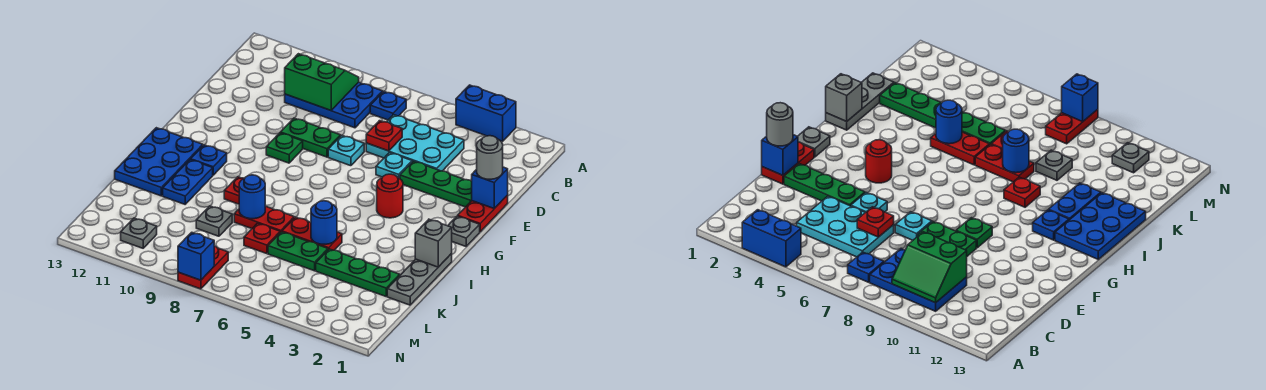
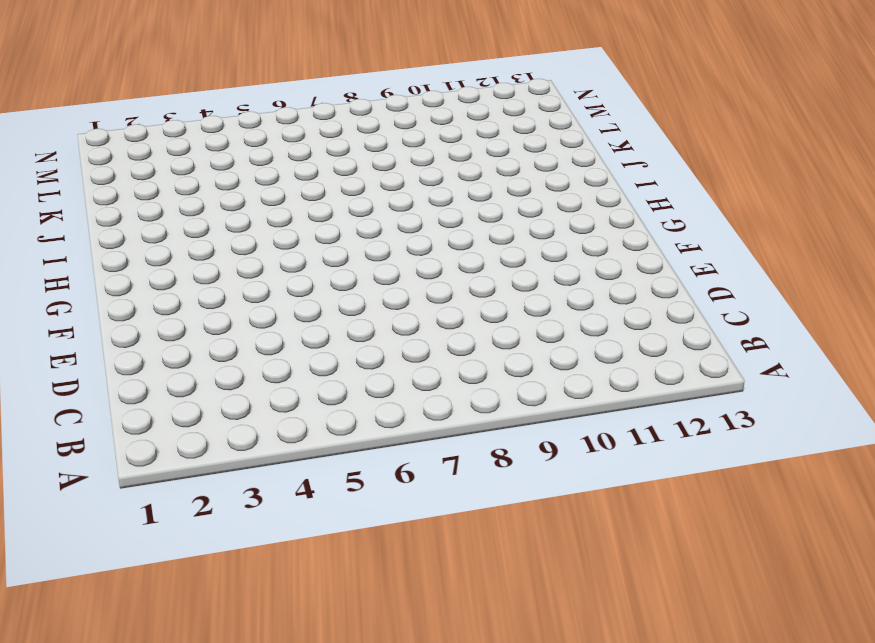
none -> blue brick A3:A4 level 1
none -> blue plate B7 level 1
none -> blue plate B8:C10 level 1
none -> cyan plate C4:D6 level 1

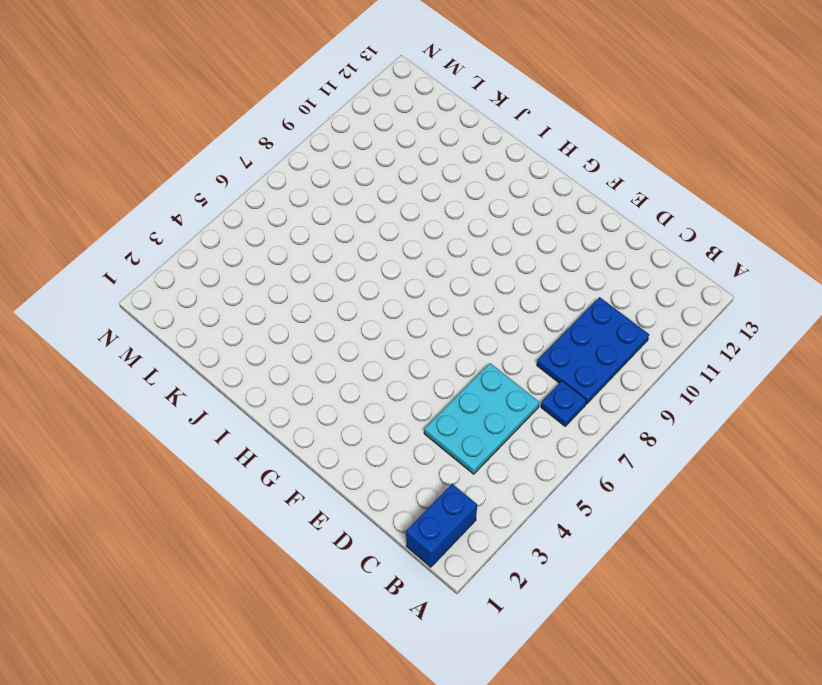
blue brick B1:B2 level 1 -> blue brick A3:A4 level 1
none -> red plate E1:F1 level 1
none -> green plate E2:E4 level 1
none -> cyan plate E5 level 1
none -> cyan plate E7 level 1

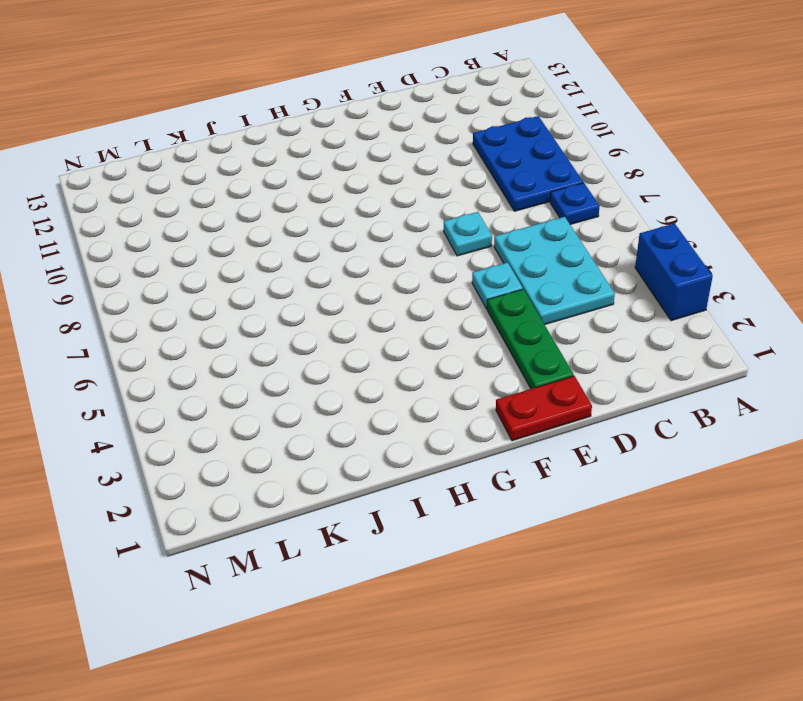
none -> green plate E8:E9 level 1
none -> green plate F9 level 1
none -> grey plate G1 level 1
none -> red round brick G4 level 1

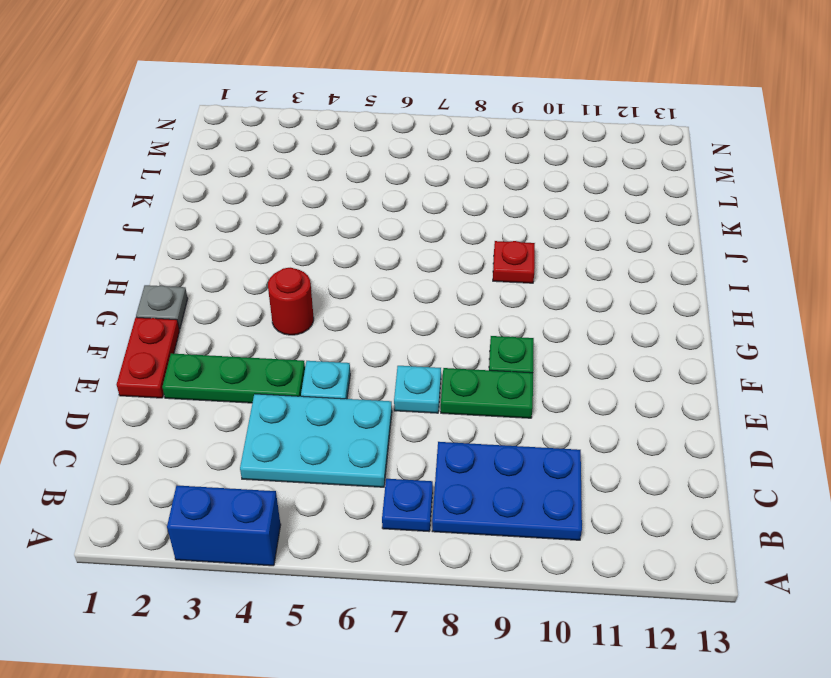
none -> blue plate H11 level 1
none -> blue plate H12:J13 level 1
none -> grey plate I1:K1 level 1
none -> blue plate I11:J11 level 1

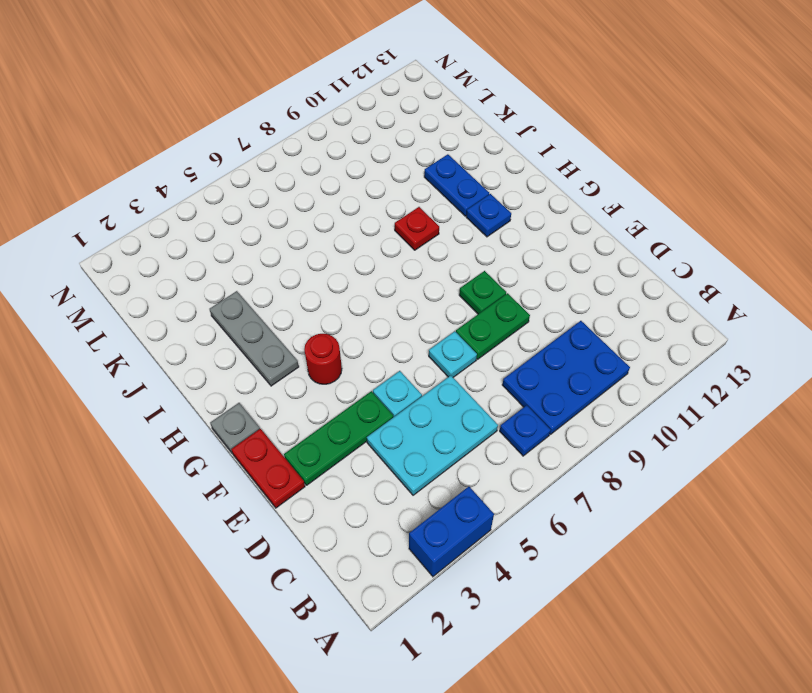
grey plate H3:J3 level 1 -> grey plate I1:K1 level 1
none -> blue plate H12:J13 level 1
none -> red plate J5:J6 level 1
none -> red plate J7:J8 level 1
none -> green plate K2:K4 level 1

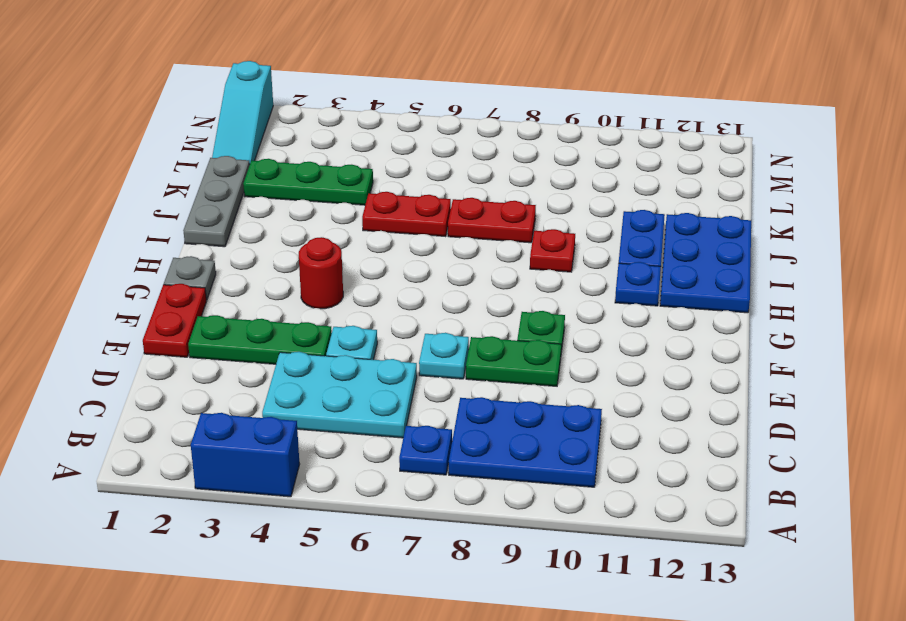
cyan slope L1:N1 level 1 top N -> none
none -> green plate K5:K6 level 1
none -> red plate K7 level 1
none -> grey plate K9 level 1
none -> red plate M8:N8 level 1

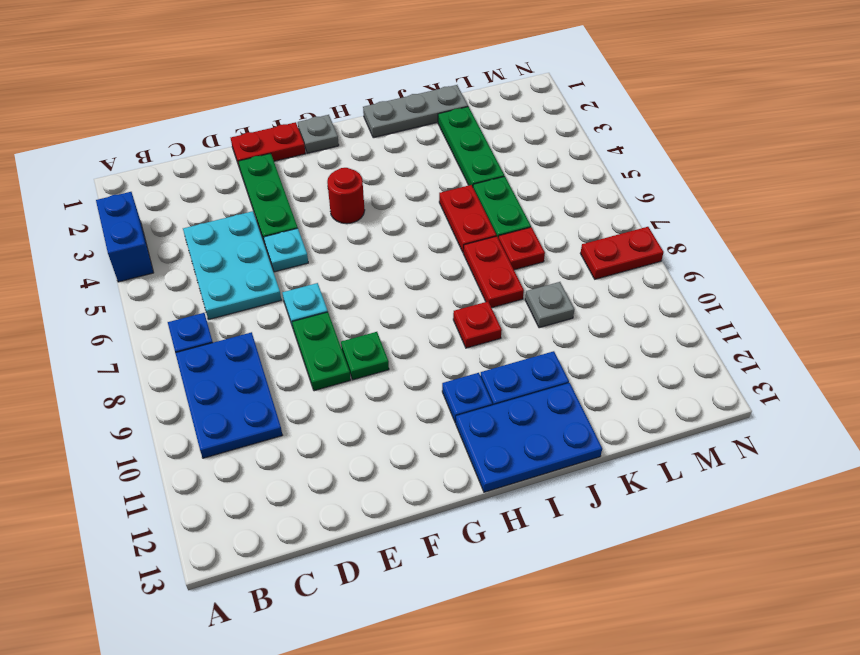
none -> grey plate M11 level 1
none -> green slope B9:C10 level 2 top C
none -> red plate D6 level 2
none -> blue brick E1 level 2

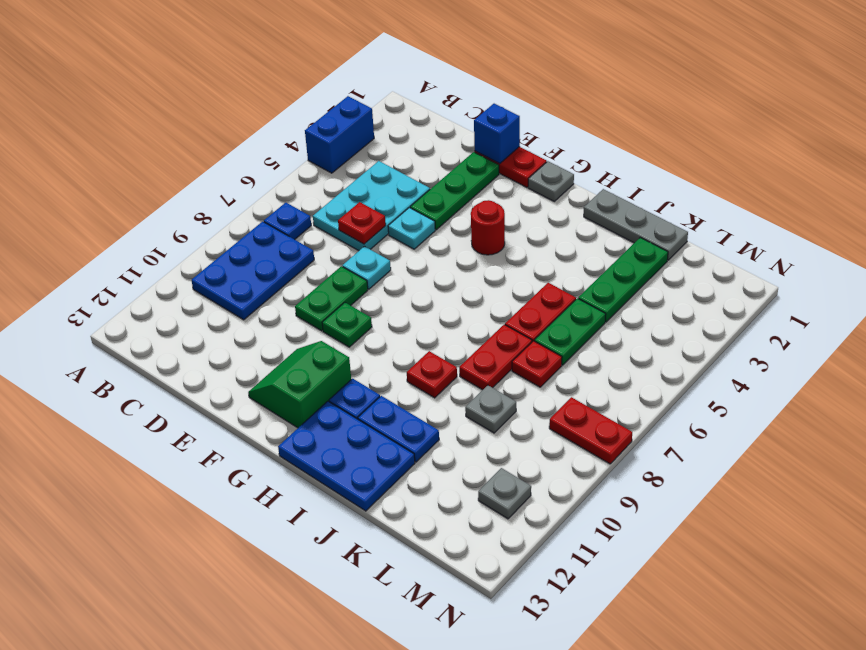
green slope F11:G12 level 1 top G -> green slope B9:C10 level 2 top C
none -> grey brick I1 level 2
none -> blue round brick J5 level 2
none -> blue round brick J8 level 2
none -> blue brick N8 level 2

